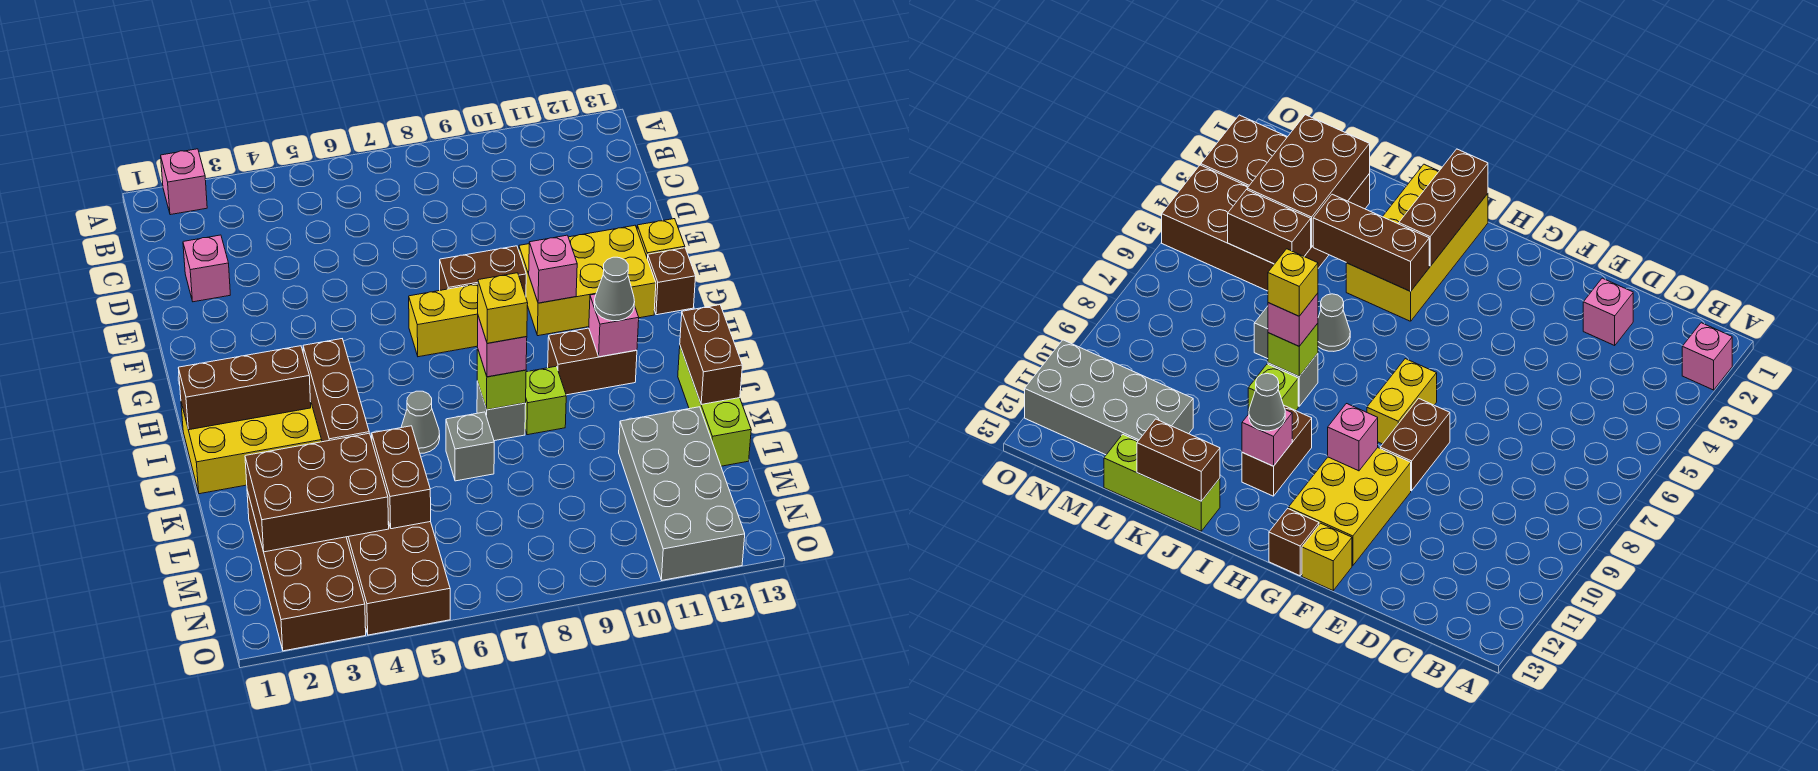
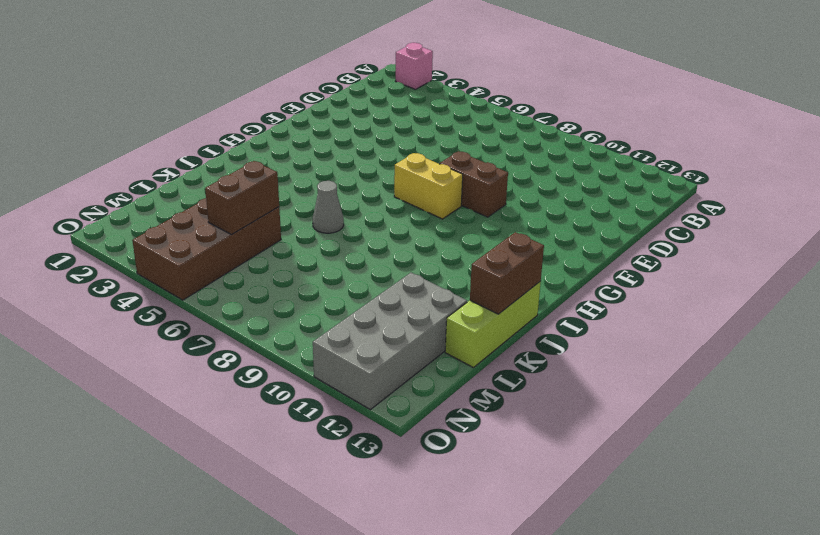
none -> pink brick D2 level 1
none -> yellow brick F10:G12 level 1
none -> yellow brick F13 level 1

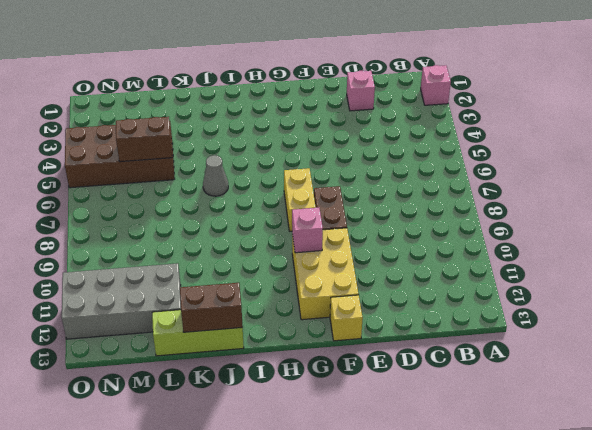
none -> brown brick G13 level 1
none -> yellow brick I1:J4 level 1
none -> brown brick I10:I11 level 1

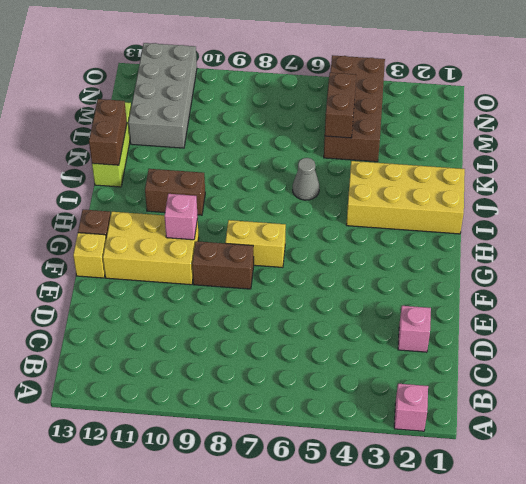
none -> grey brick J8 level 1
none -> lime brick J9 level 1
none -> grey brick K7 level 1

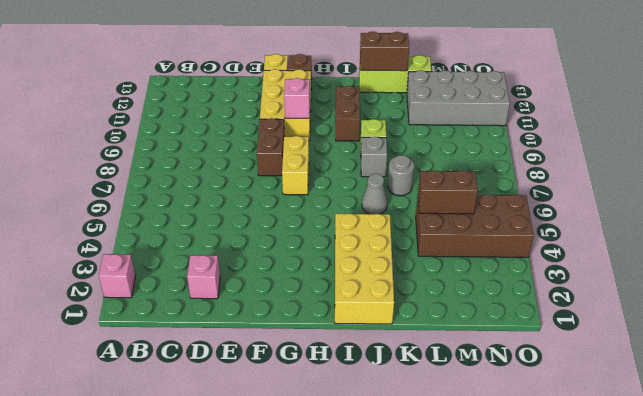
grey round brick K7 level 1 -> grey brick K7 level 1
none -> brown brick L2:O3 level 1
none -> brown brick I1:I3 level 2
none -> brown brick I4:K4 level 2

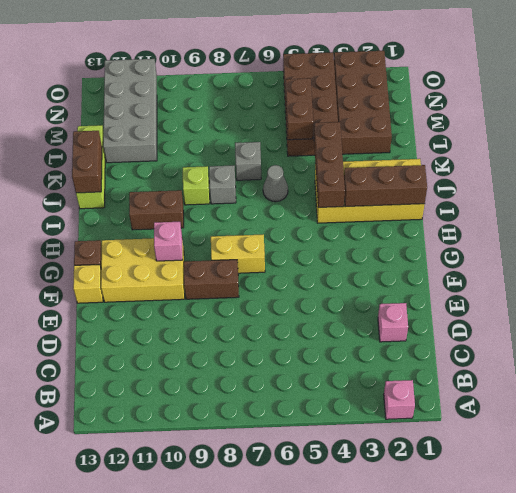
none -> pink brick I11 level 2
none -> lime brick J8 level 2
none -> brown brick L2:M4 level 2

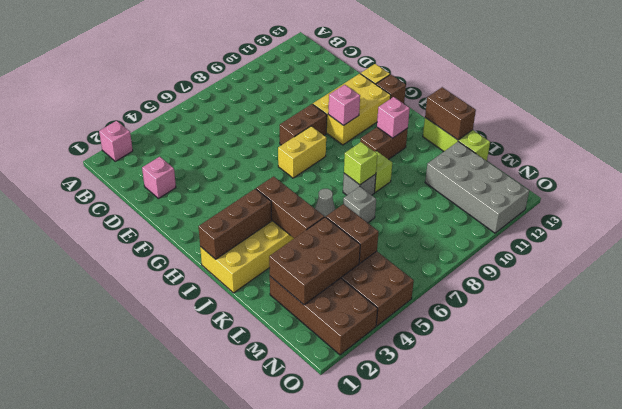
none -> grey cone I11 level 3
none -> pink brick J8 level 3
none -> yellow brick J8 level 4

